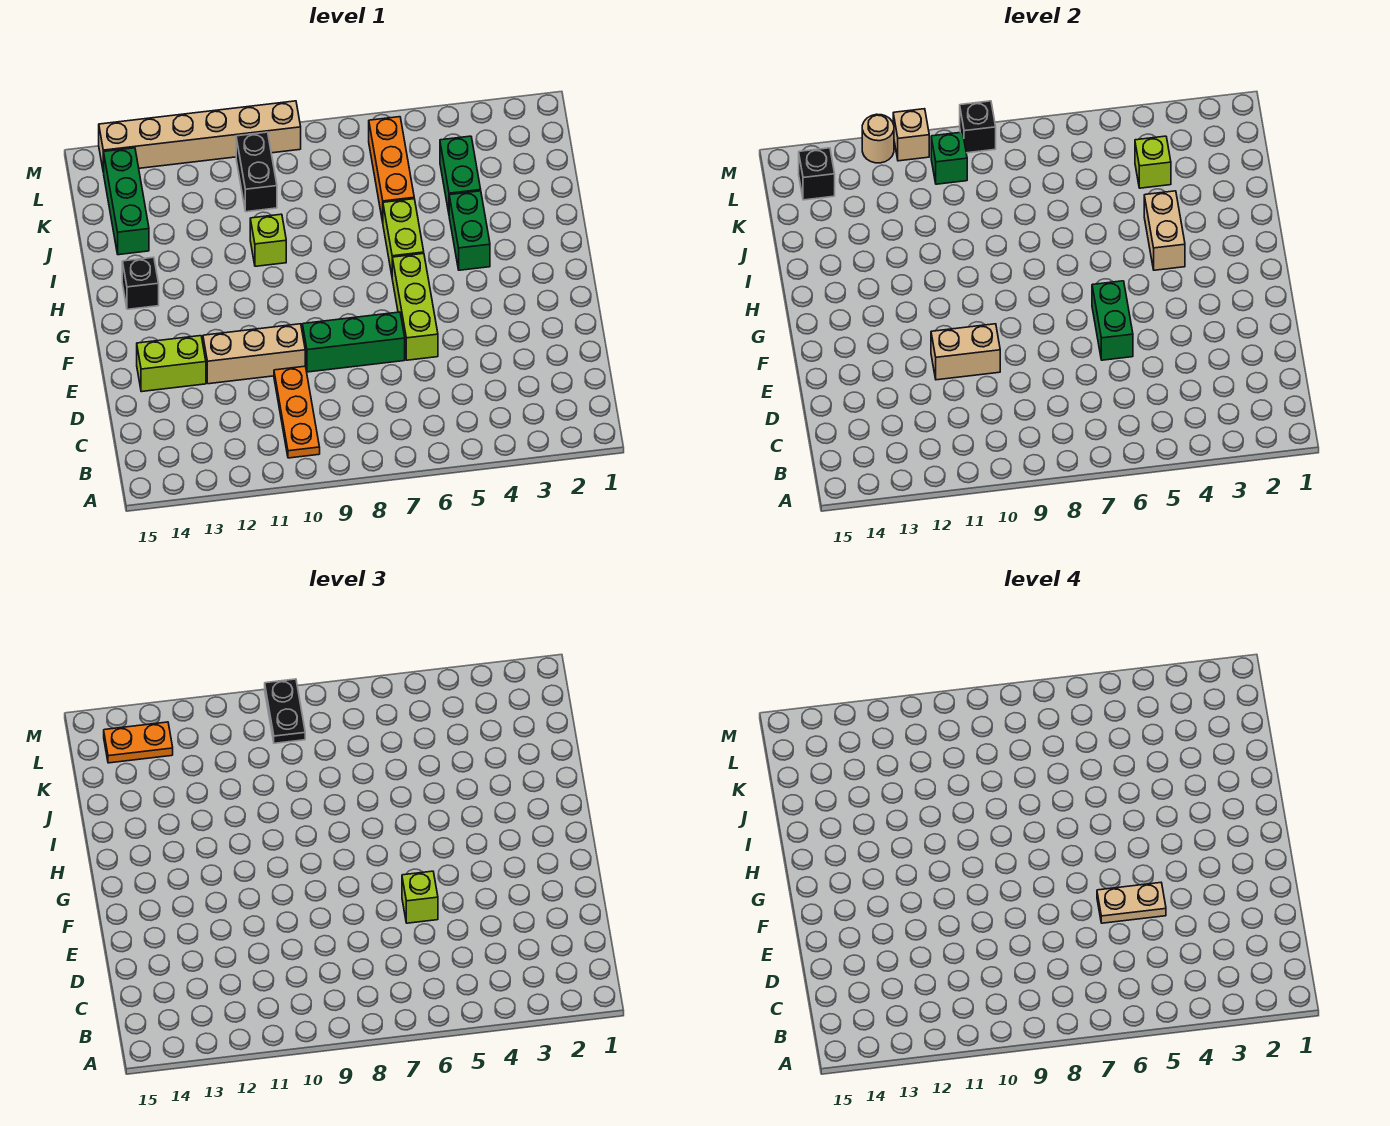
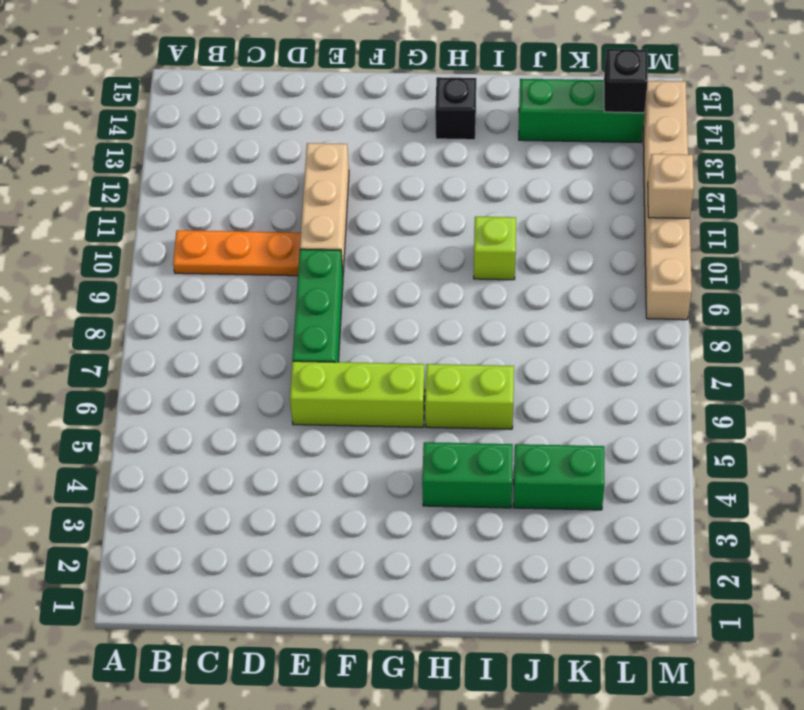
none -> lime brick E13:E14 level 1
none -> orange brick J6:L6 level 1
none -> black brick K10:L10 level 1

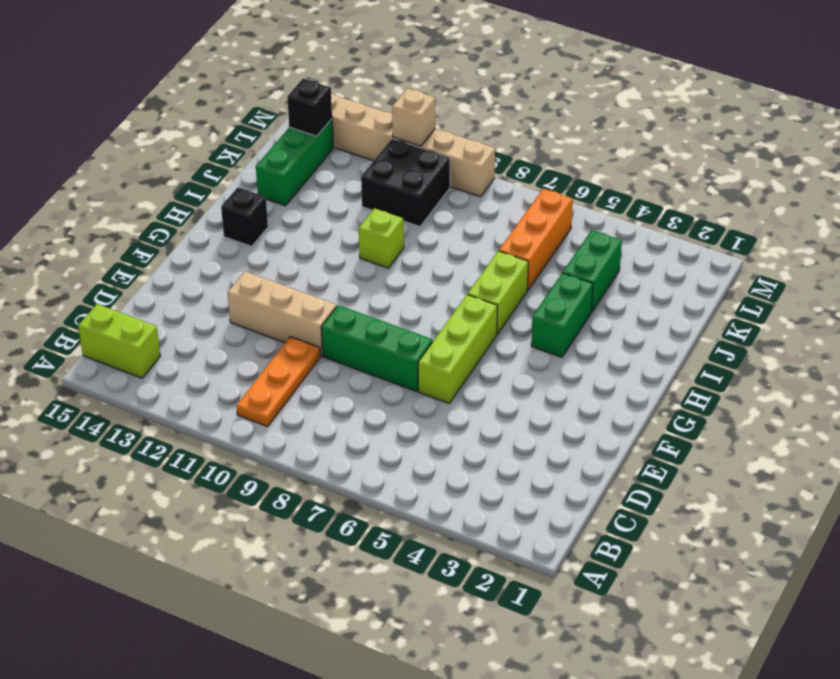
lime brick B14:B15 level 1 -> lime brick E13:E14 level 1
black brick K10:L11 level 1 -> black brick K10:L10 level 1
none -> green brick E6:F6 level 2
none -> tan brick E10:E11 level 2
none -> tan brick H4:I4 level 2

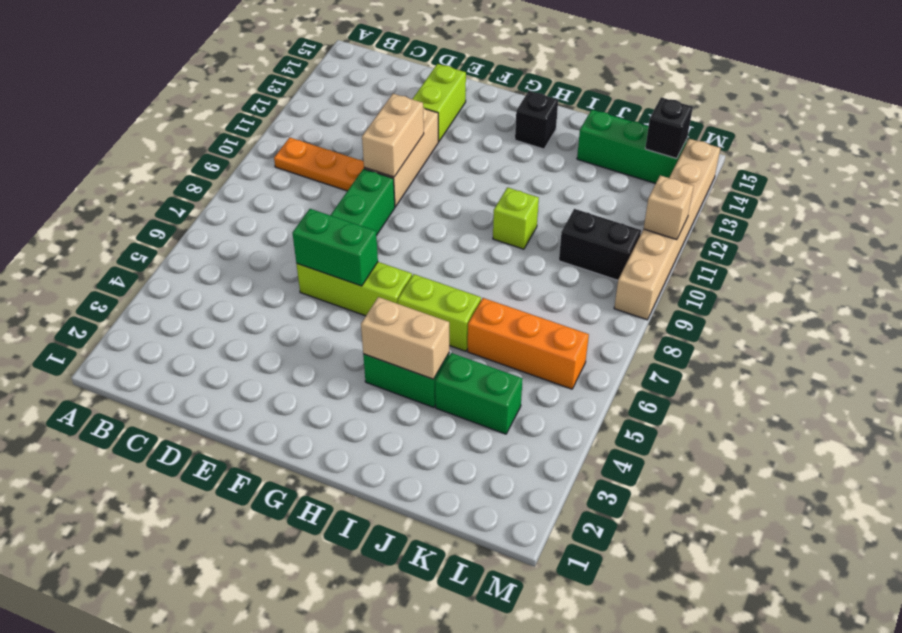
none -> lime brick K4 level 2
none -> green brick L10 level 2
none -> black brick M9 level 2

